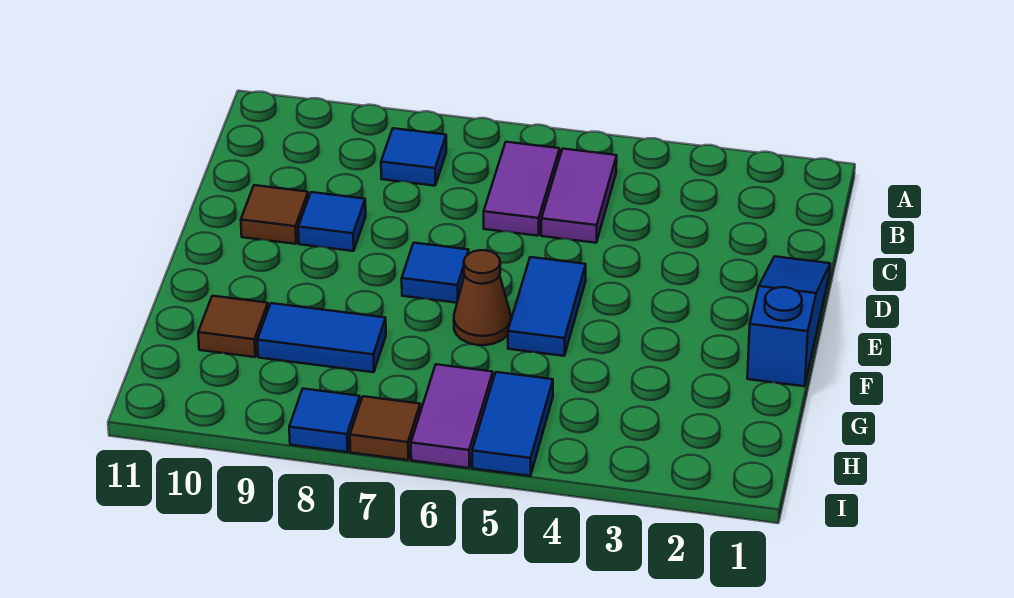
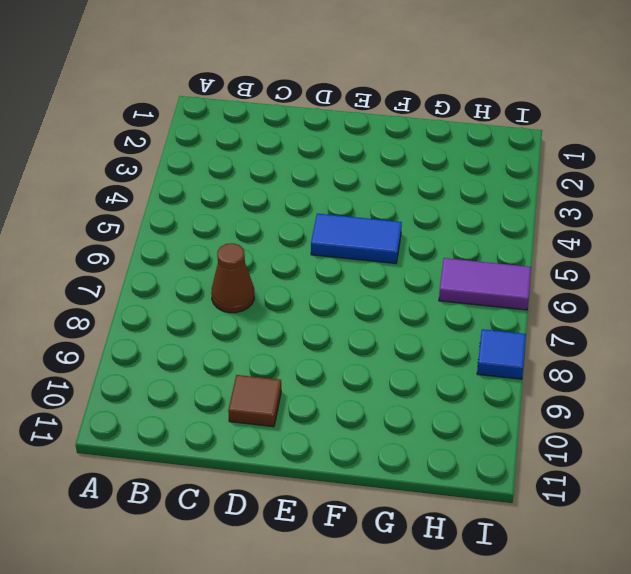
brown cone C7 level 1 -> brown cone F6 level 1
none -> purple tile B5:C5 level 1
none -> purple tile B6:C6 level 1
none -> blue tile B8 level 1

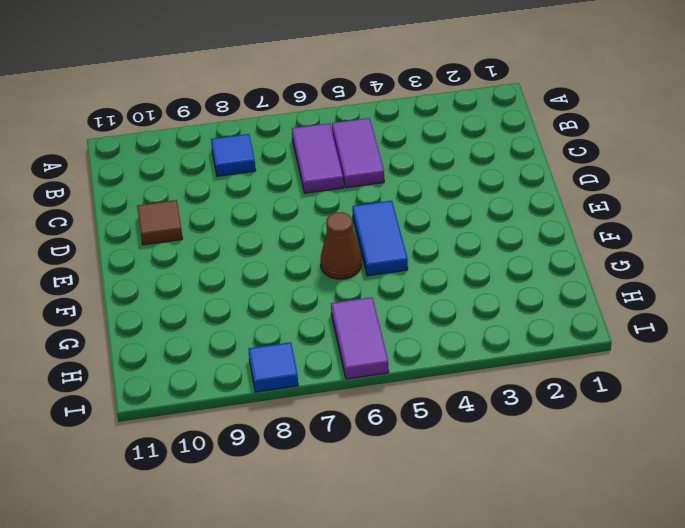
none -> blue slope D1:F1 level 1 top F
none -> blue tile D9 level 1
none -> blue tile E7 level 1

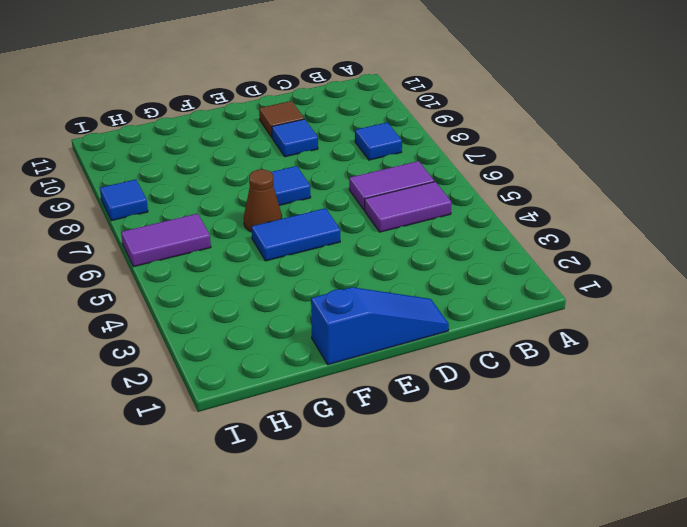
none -> blue tile G8:G9 level 1
none -> brown tile G10 level 1
none -> blue tile H5:I5 level 1

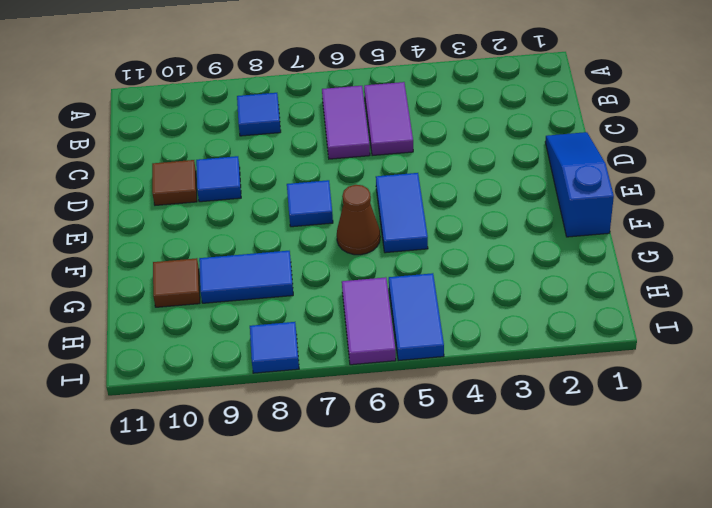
none -> brown tile I7 level 1

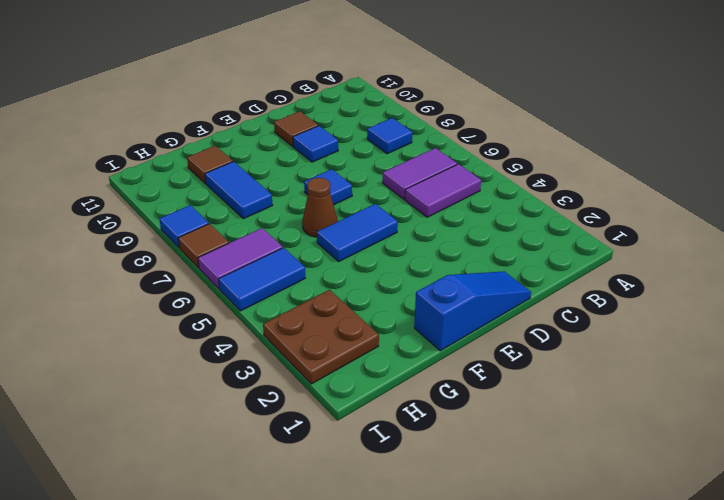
brown plate H2:I3 level 1 -> none

